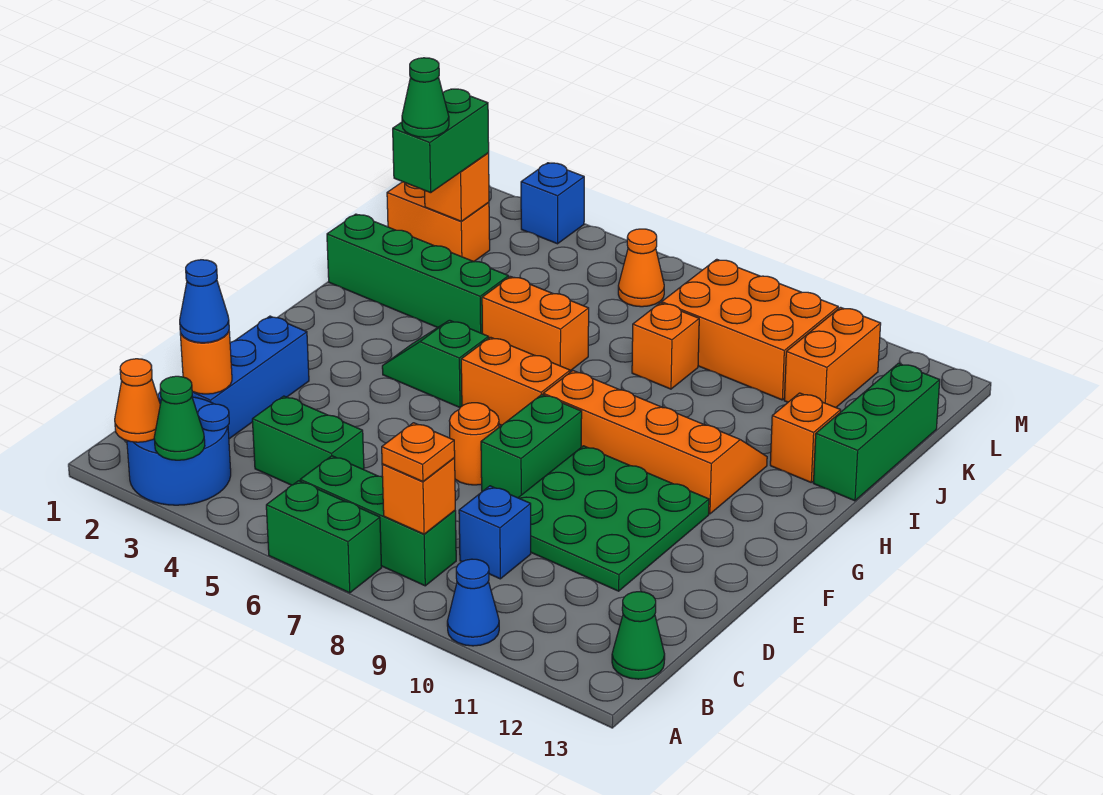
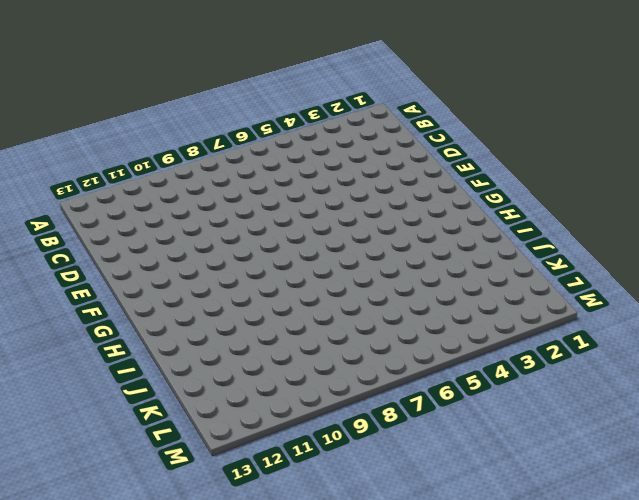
none -> blue round brick A2:B3 level 1
none -> green brick A6:A7 level 1
none -> blue cone A10 level 1
none -> green brick B6:B8 level 1

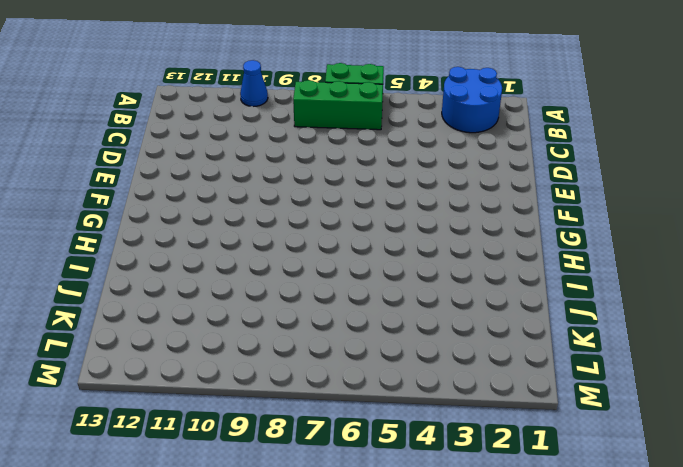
none -> green cone B13 level 1
none -> blue brick C2:E2 level 1
none -> green brick C4:C5 level 1
none -> blue brick C9 level 1

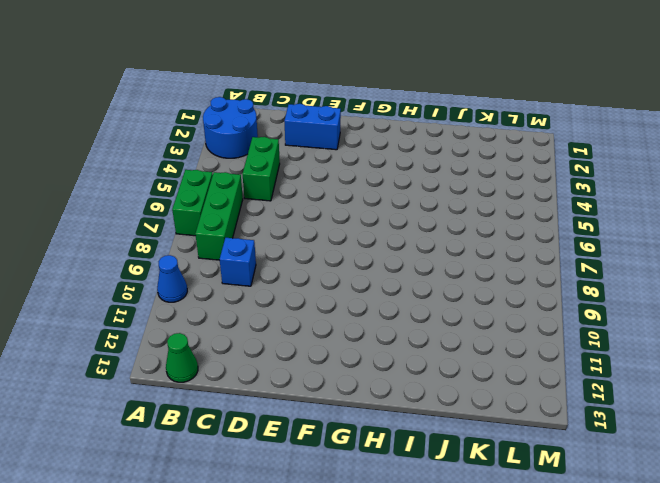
blue brick D2:E2 level 1 -> blue brick C2:E2 level 1
none -> green plate D9:F11 level 1
none -> orange round brick E7 level 1
none -> green brick E8:F8 level 1
none -> green slope G4:G5 level 1 top 5

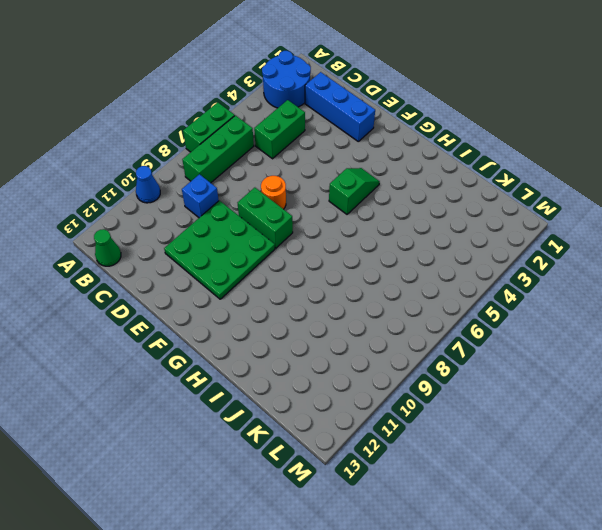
none -> orange brick G6:G7 level 1
none -> orange slope G8:H11 level 1 top G
none -> green brick I1:I4 level 1
none -> orange brick I5:I6 level 1

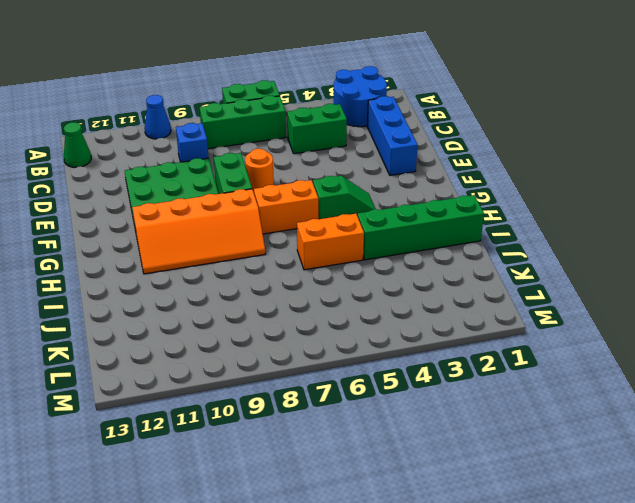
none -> orange brick I12 level 1
none -> green brick I13:K13 level 1
none -> orange brick J8 level 1
none -> orange brick K1:K2 level 1

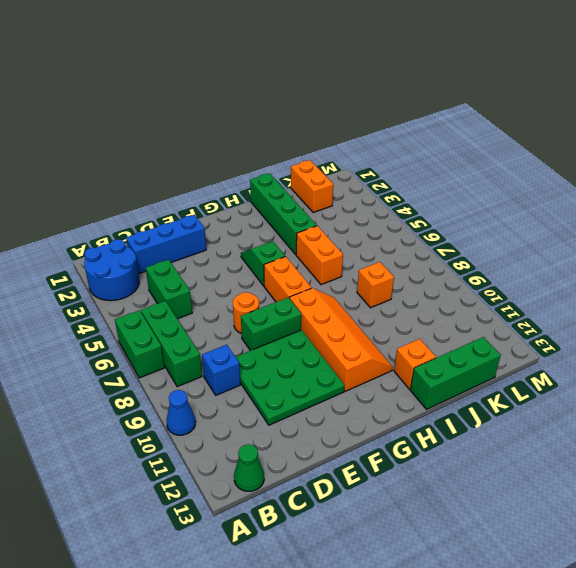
none -> orange brick K8:L10 level 1
none -> orange brick K11:L11 level 1
none -> orange cone L6 level 1
none -> blue brick M3 level 1

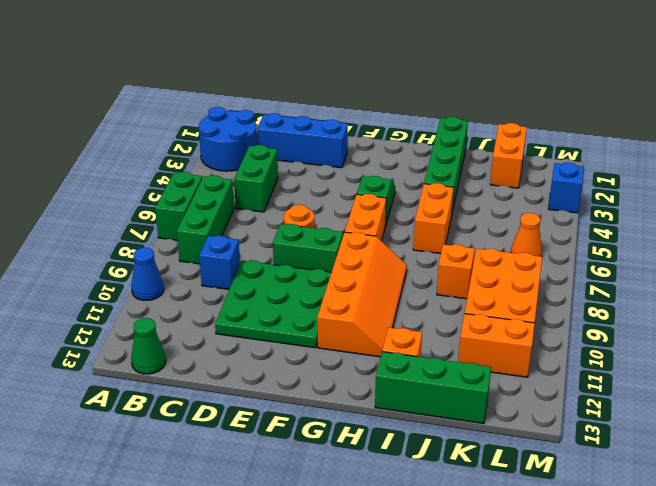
none -> orange cone A2 level 2
none -> green cone A3 level 2
none -> orange brick B8 level 2
none -> orange round brick C2 level 2

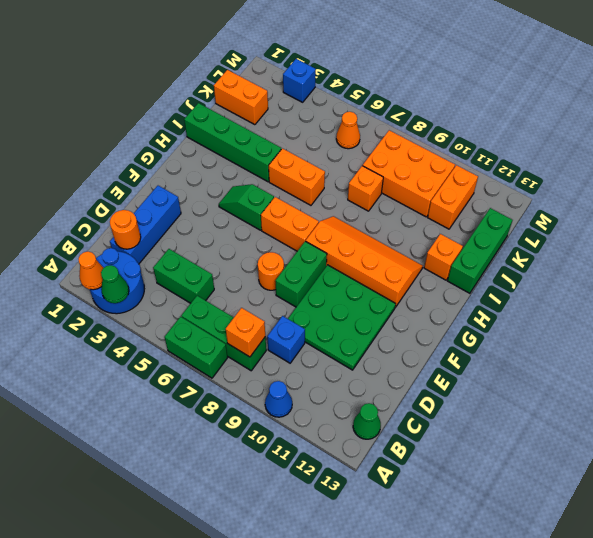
none -> orange brick K2 level 2
none -> orange plate B8 level 3
none -> blue cone C2 level 3
none -> green brick J2:K2 level 3

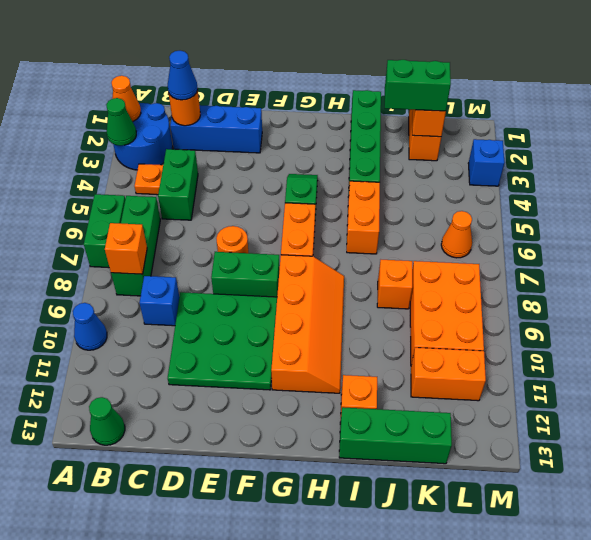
orange plate B4 level 1 -> orange plate B8 level 3
none -> green cone J2 level 4

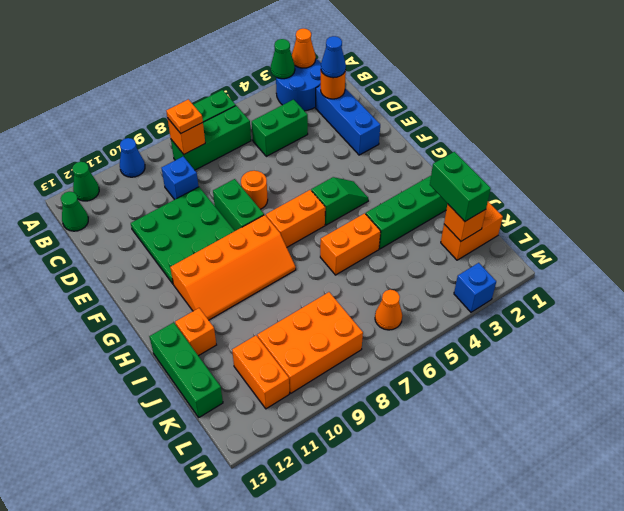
green cone A12 level 1 -> green cone J2 level 4
none -> orange brick J8 level 1

